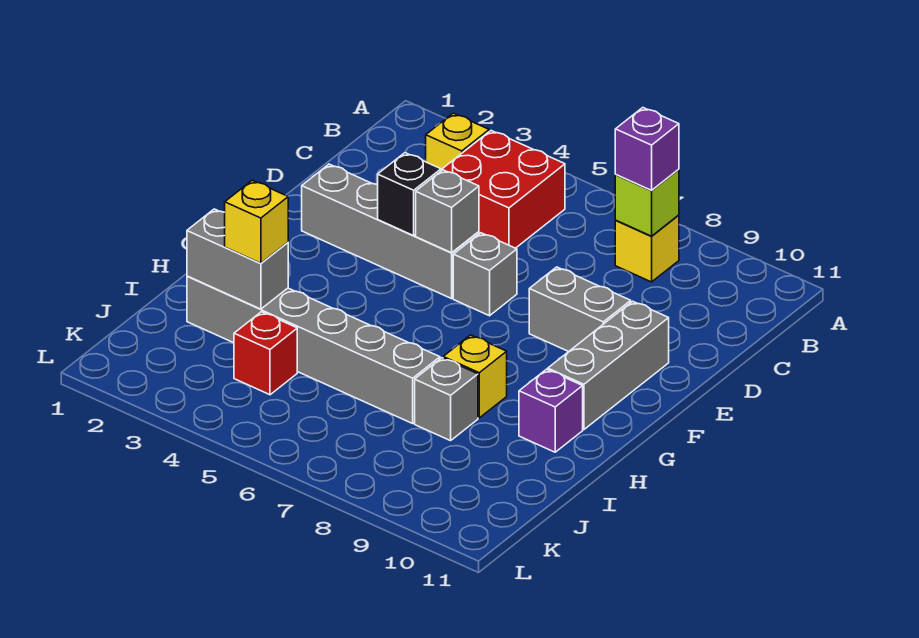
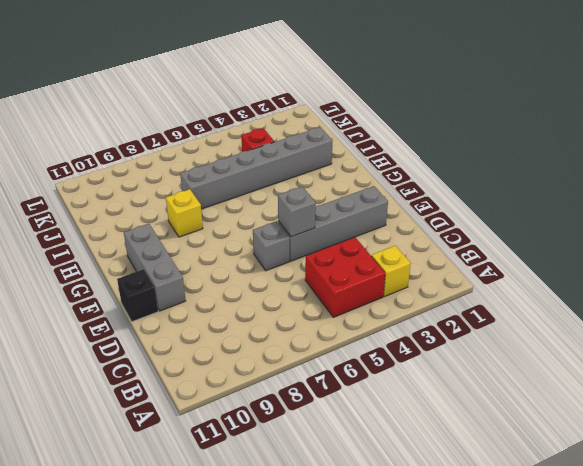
black brick E11 level 1 -> black brick E4 level 2
none -> yellow brick B8 level 1
none -> grey brick E8:E9 level 1
none -> purple brick H10 level 1

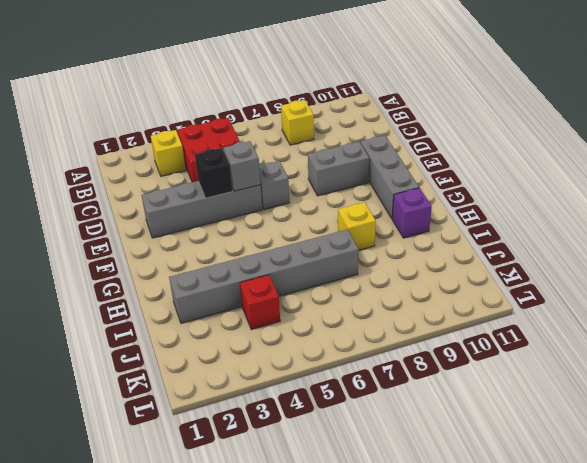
none -> grey brick I8 level 1
none -> lime brick B8 level 2
none -> grey brick I2:I3 level 2

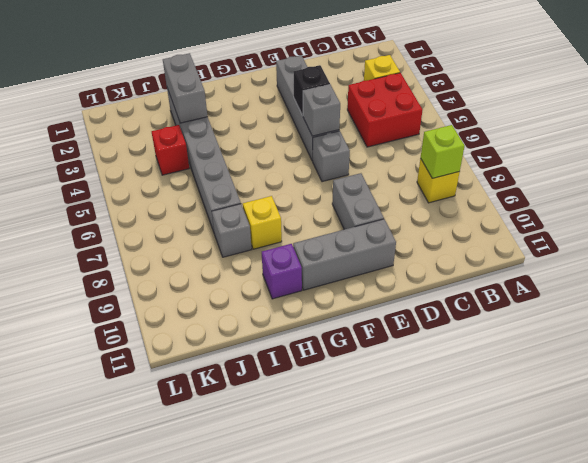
none -> purple brick B8 level 3
none -> yellow brick I3 level 3

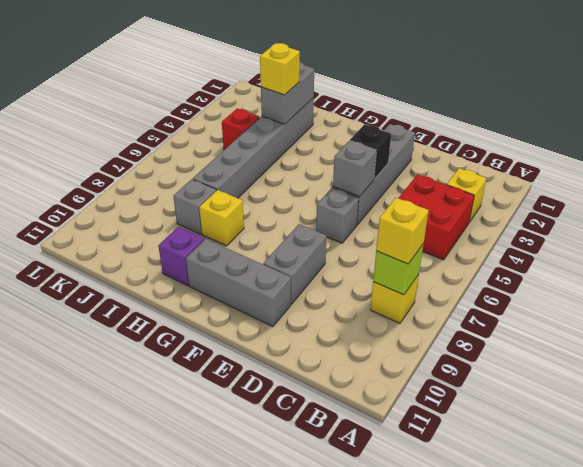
yellow brick B8 level 3 -> purple brick B8 level 3

